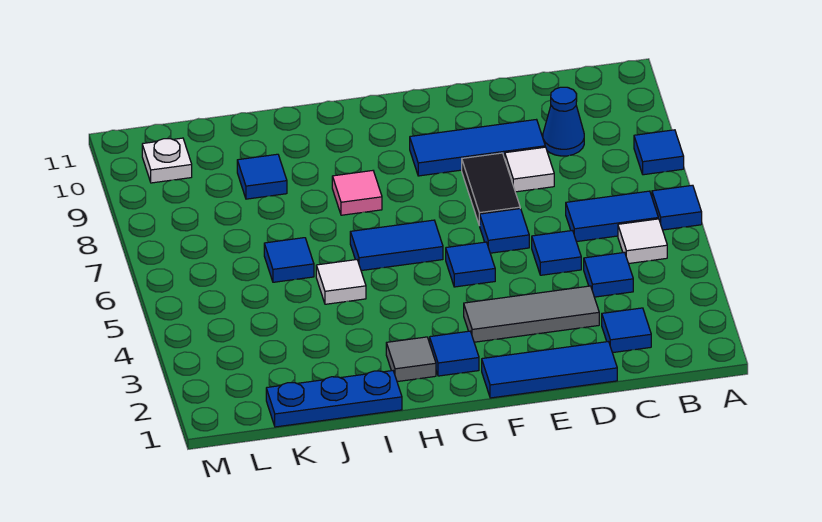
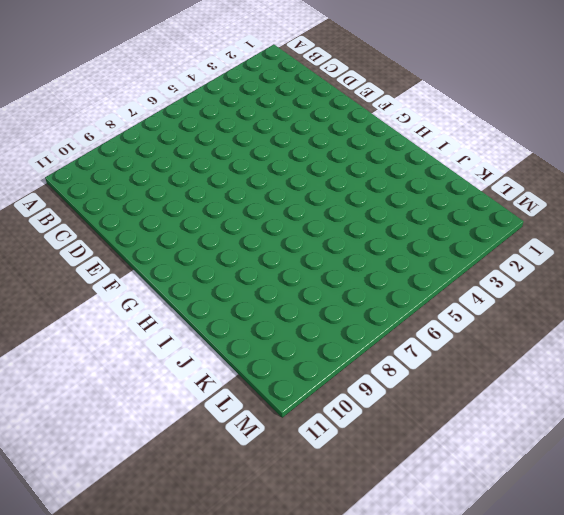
none -> blue tile A6 level 1
none -> blue tile A8 level 1
none -> white tile B5 level 1

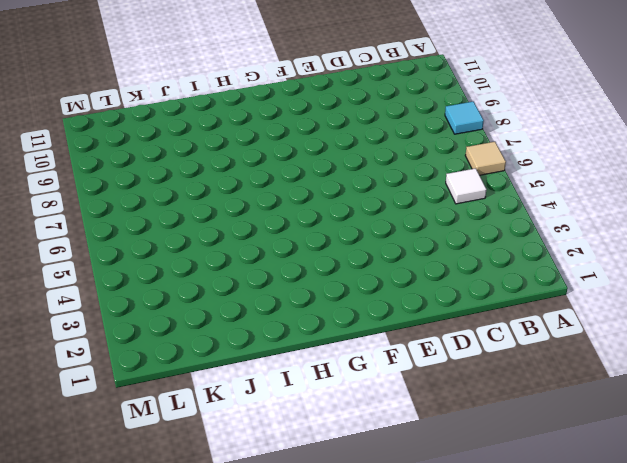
tan tile A6 level 1 -> blue tile A6 level 1
cyan tile A8 level 1 -> blue tile A8 level 1
none -> blue tile B6:C6 level 1
none -> blue tile C2 level 1
none -> blue tile C4 level 1

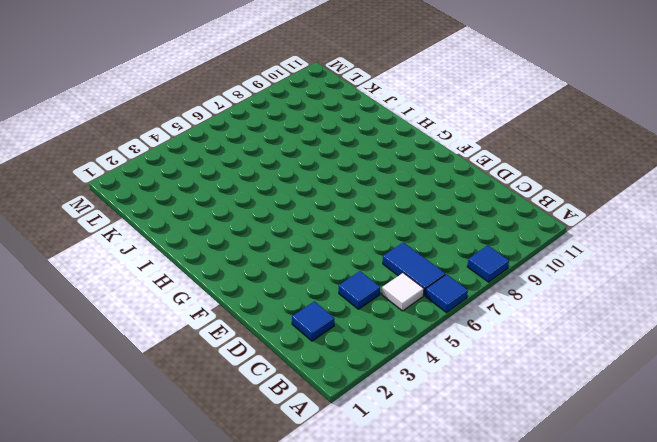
none -> blue cone C9 level 1
none -> blue tile D1:F1 level 1
none -> grey tile D3:F3 level 1

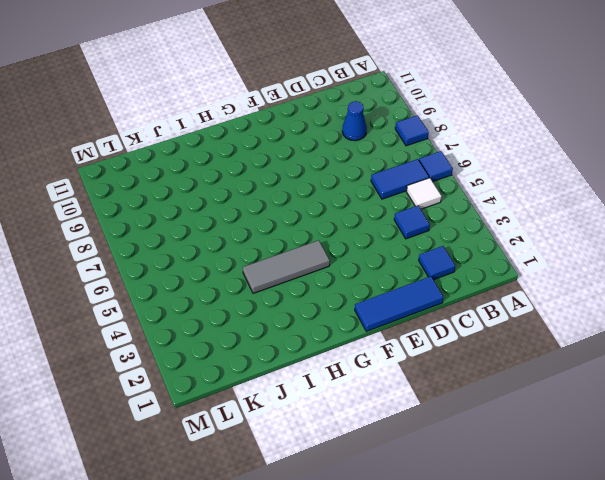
grey tile G4:I4 level 1 -> grey tile D3:F3 level 1
none -> blue tile D5 level 1
none -> white tile D8 level 1
none -> blue tile D9:F9 level 1

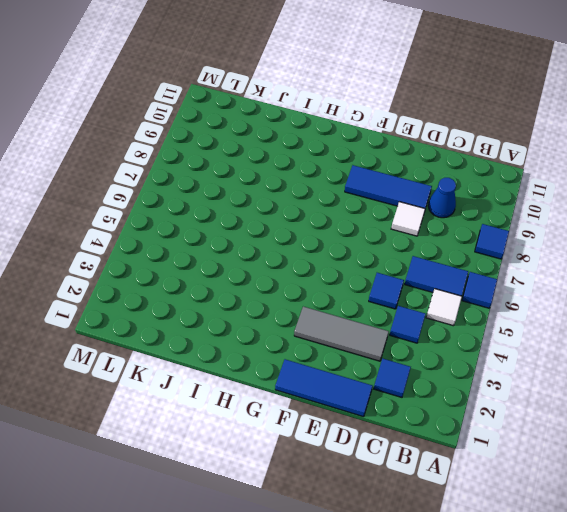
none -> blue tile E6 level 1
none -> black tile E7:E8 level 1
none -> blue tile F5 level 1

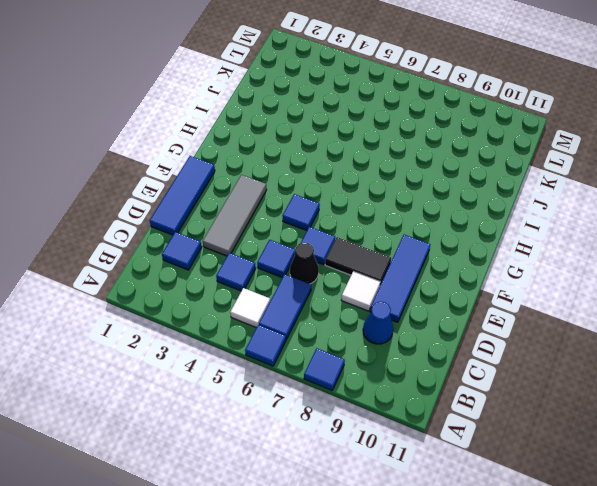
black cone D6 level 1 -> none
none -> blue tile G2 level 1
none -> blue tile G6:H6 level 1
none -> grey tile H2 level 1

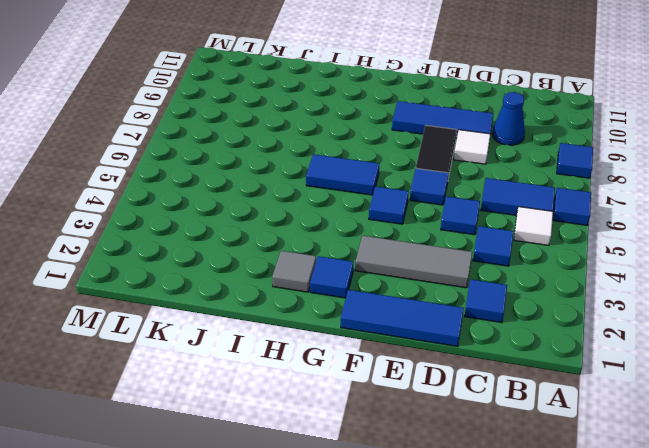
none -> pink tile H8 level 1
none -> blue plate I1:K1 level 1
none -> white tile I5 level 1

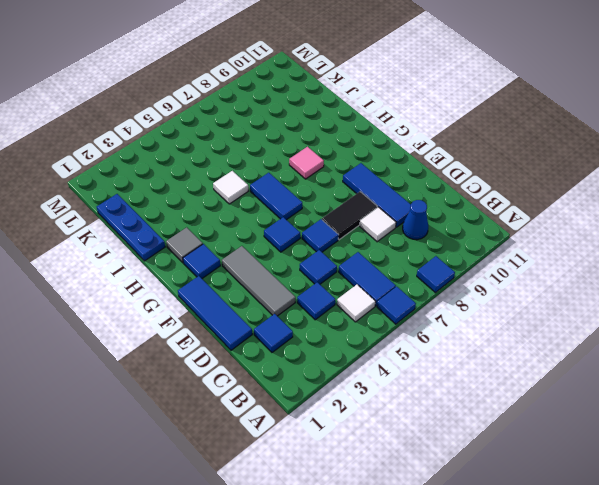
none -> blue tile J6 level 1
none -> blue tile J9 level 1
none -> white plate L10 level 1

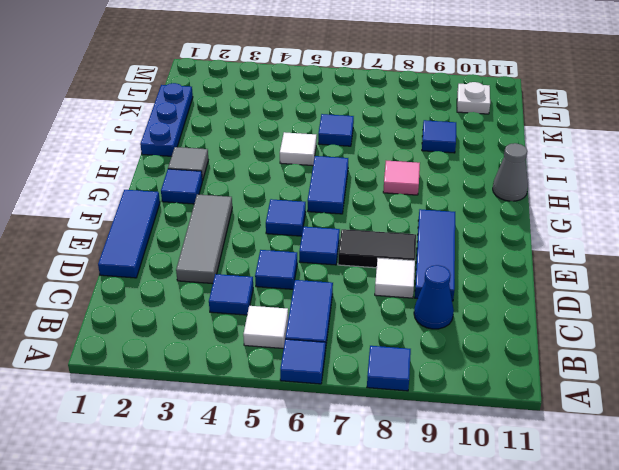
grey cone H11 level 1 -> none
none -> blue tile C2 level 1

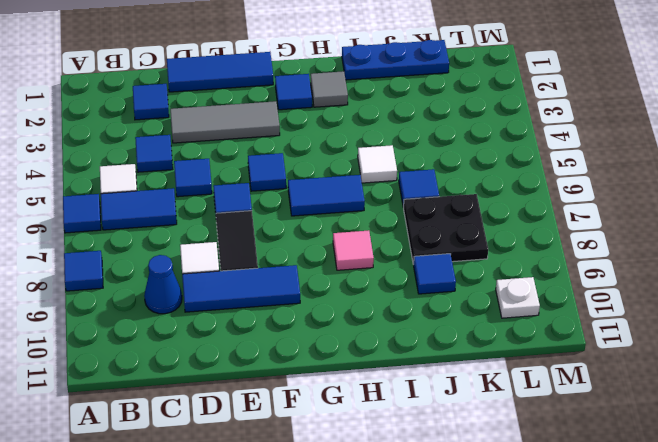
black plate J7:K8 level 1 -> none

